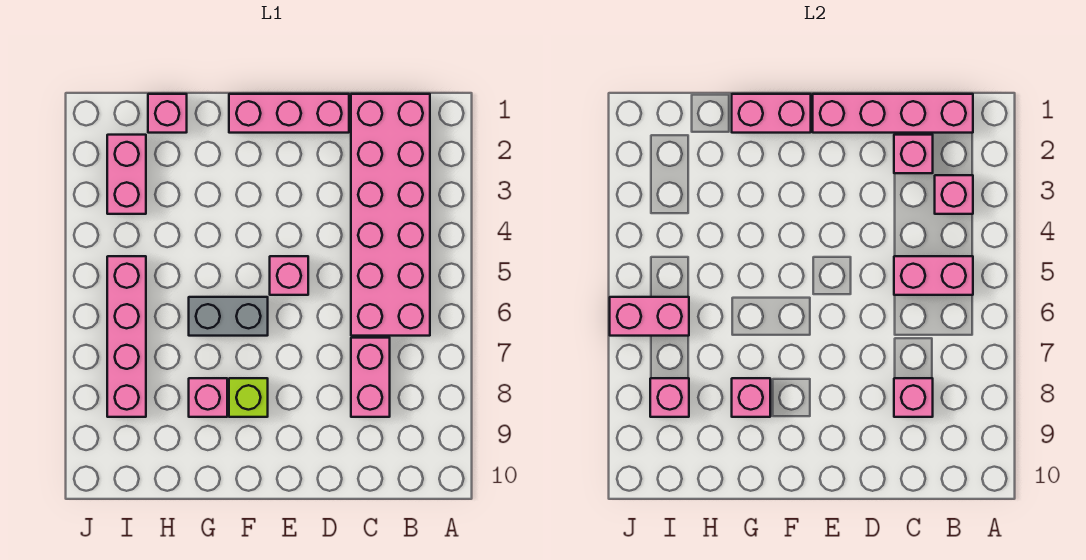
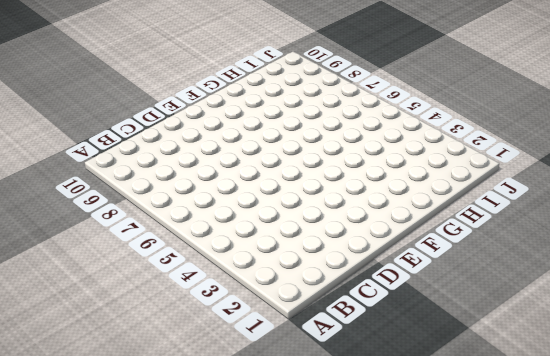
none -> pink brick B1:C6 level 1
none -> pink brick C7:C8 level 1
none -> pink brick D1:F1 level 1

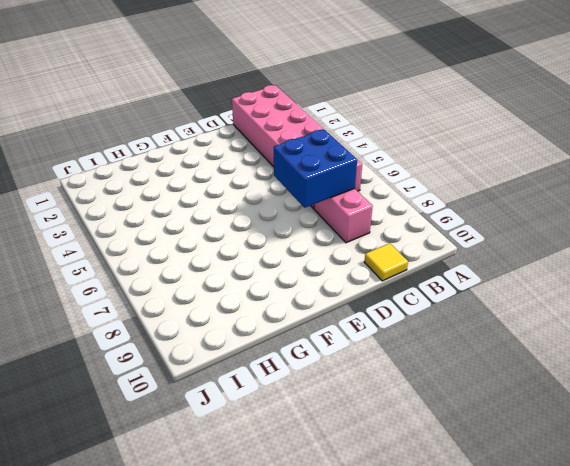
blue brick C6:D7 level 2 -> none
yellow tile C10 level 1 -> none
none -> pink brick D1:F1 level 1
none -> pink brick E5 level 1
none -> grey brick F6:G6 level 1

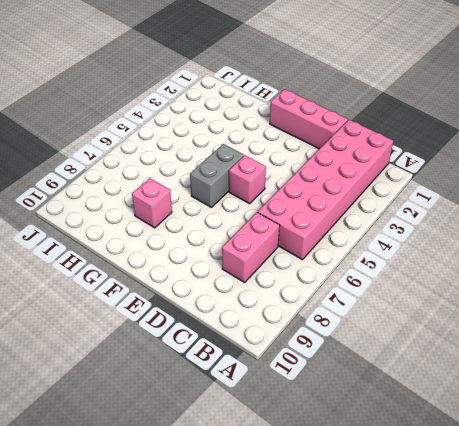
grey brick F5:F6 level 1 -> grey brick F6:G6 level 1
none -> lime brick F8 level 1
none -> pink brick H1 level 1
none -> pink brick I2:I3 level 1

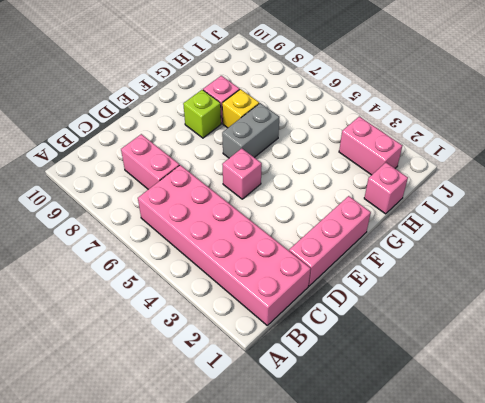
yellow brick G7 level 1 -> none
none -> pink brick I5:I8 level 1
none -> pink brick B1:E1 level 2
none -> pink brick B3 level 2

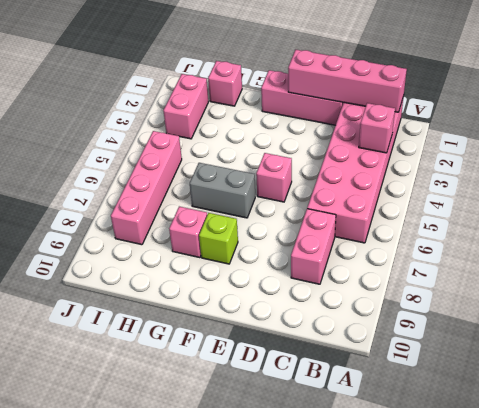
none -> pink brick B5:C5 level 2
none -> pink brick C2 level 2
none -> pink brick C8 level 2

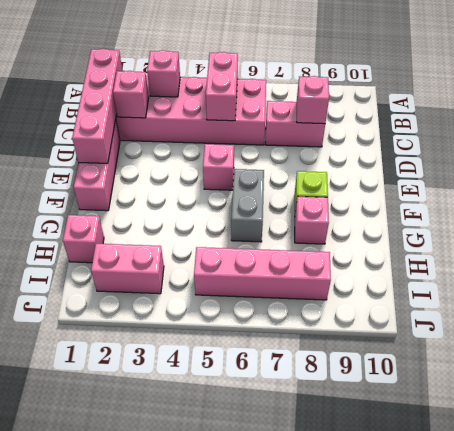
none -> pink brick F1:G1 level 2
none -> pink brick G8 level 2
none -> pink brick I6:J6 level 2

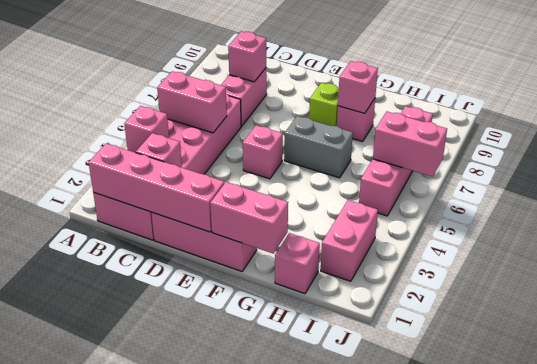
none -> pink brick I8 level 2

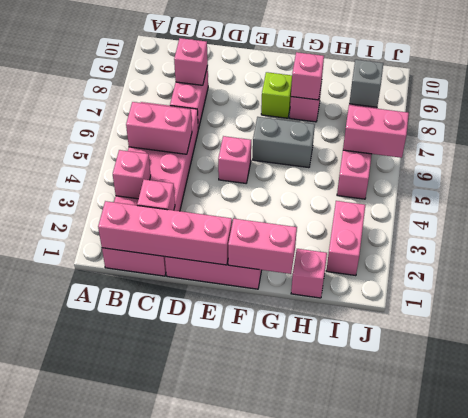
grey brick I8 level 2 -> pink brick I8 level 2

